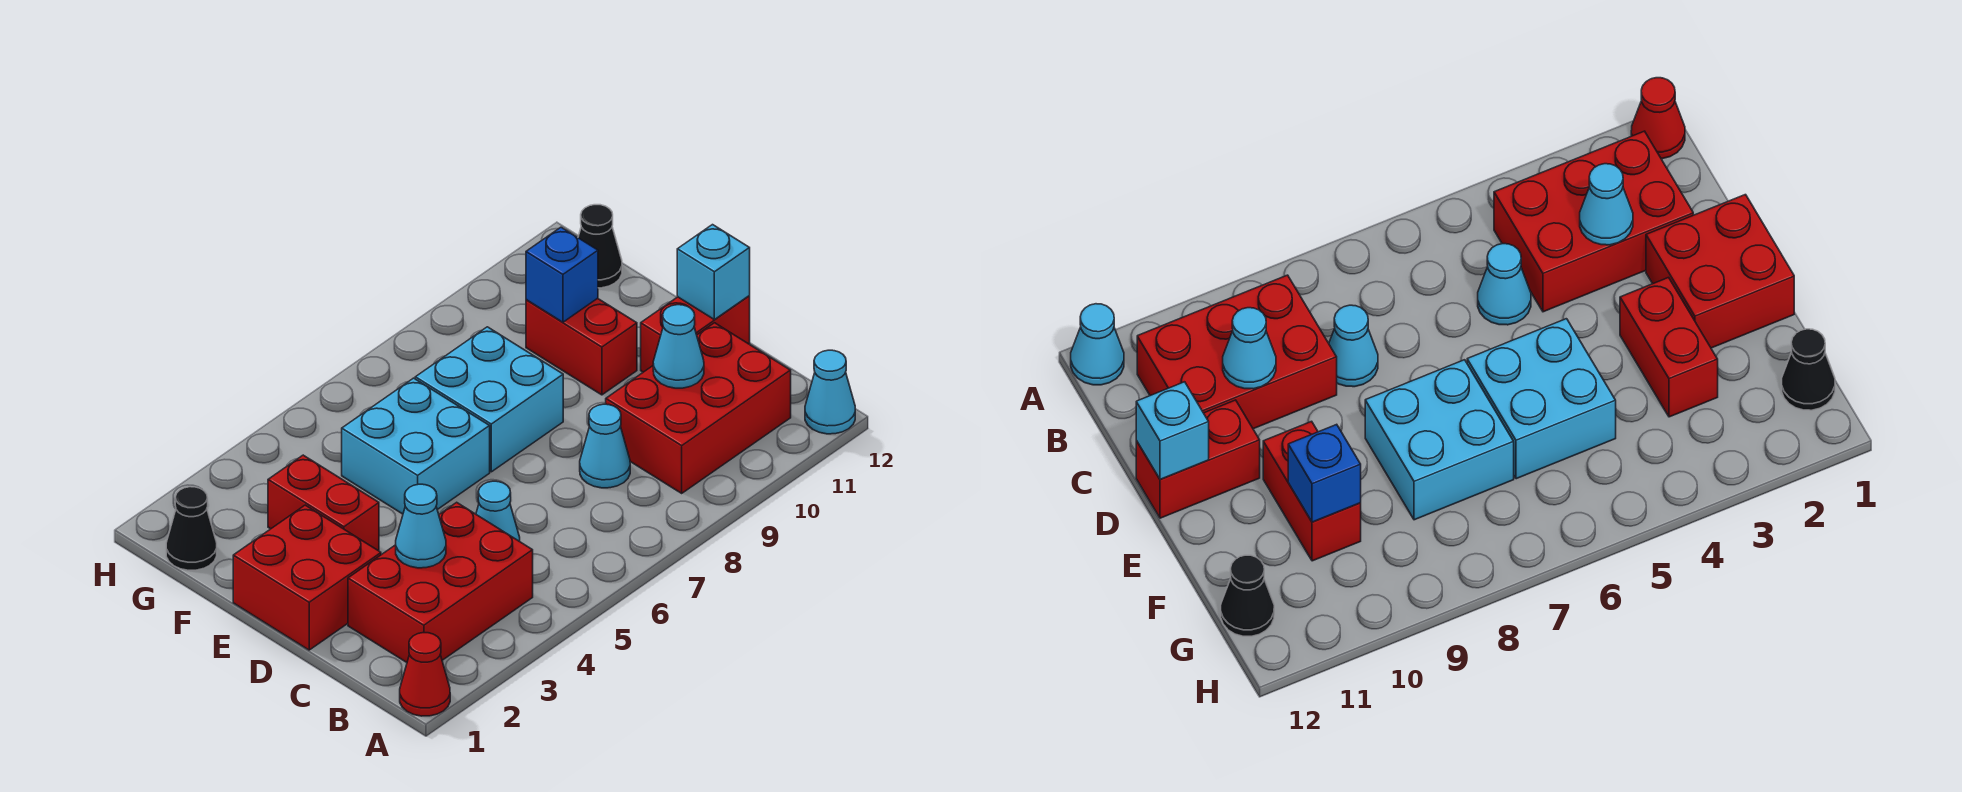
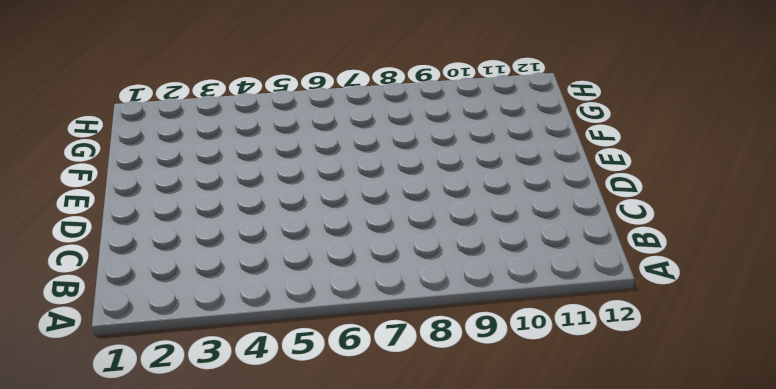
none -> red cone A1 level 1
none -> cyan cone A12 level 1
none -> red brick B2:C4 level 1

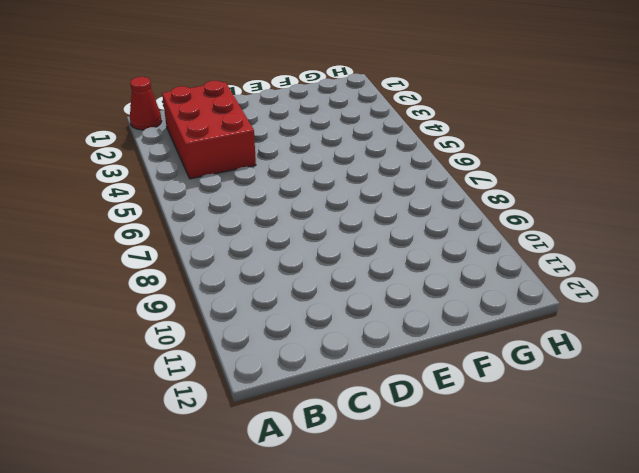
none -> cyan cone A12 level 1
none -> red brick B9:C11 level 1
none -> cyan cone C5 level 1

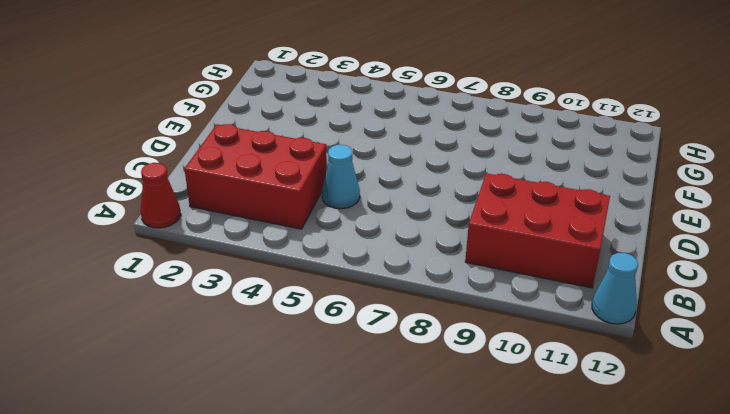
none -> cyan cone C8 level 1
none -> red brick D1:E2 level 1
none -> red brick D11:D12 level 1

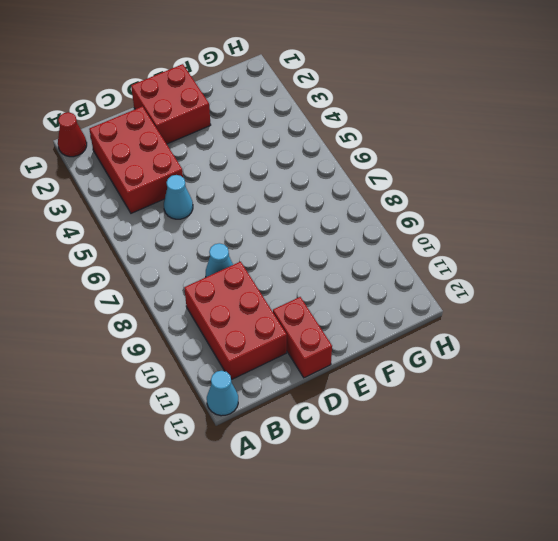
none -> red brick E3:F3 level 1
none -> cyan brick E5:F6 level 1
none -> cyan brick E7:F8 level 1

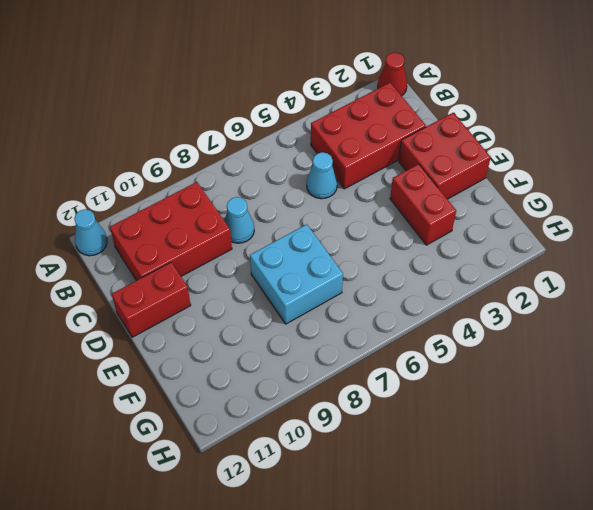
none -> cyan brick E5:F6 level 1
none -> red brick E10:F10 level 1
none -> black cone G1 level 1

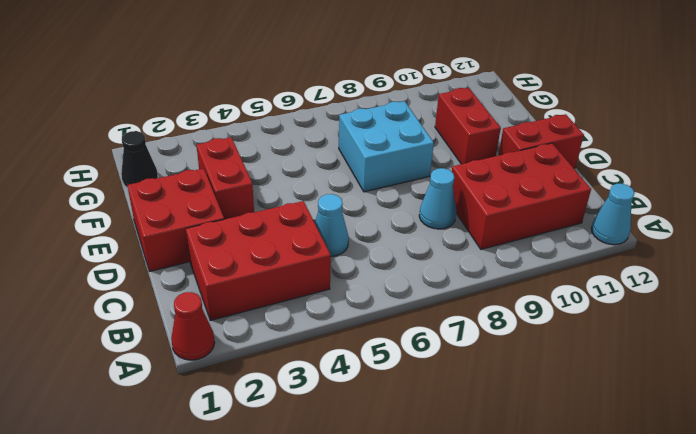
none -> cyan brick E5:F6 level 1
none -> black cone G12 level 1
none -> cyan cone C3 level 2

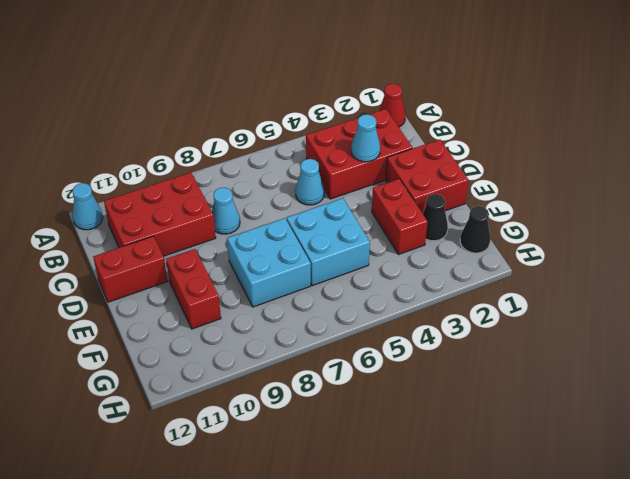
black cone F2 level 1 -> black cone G12 level 1
none -> cyan cone C10 level 2
none -> cyan brick D12 level 2
none -> blue brick F10 level 2

